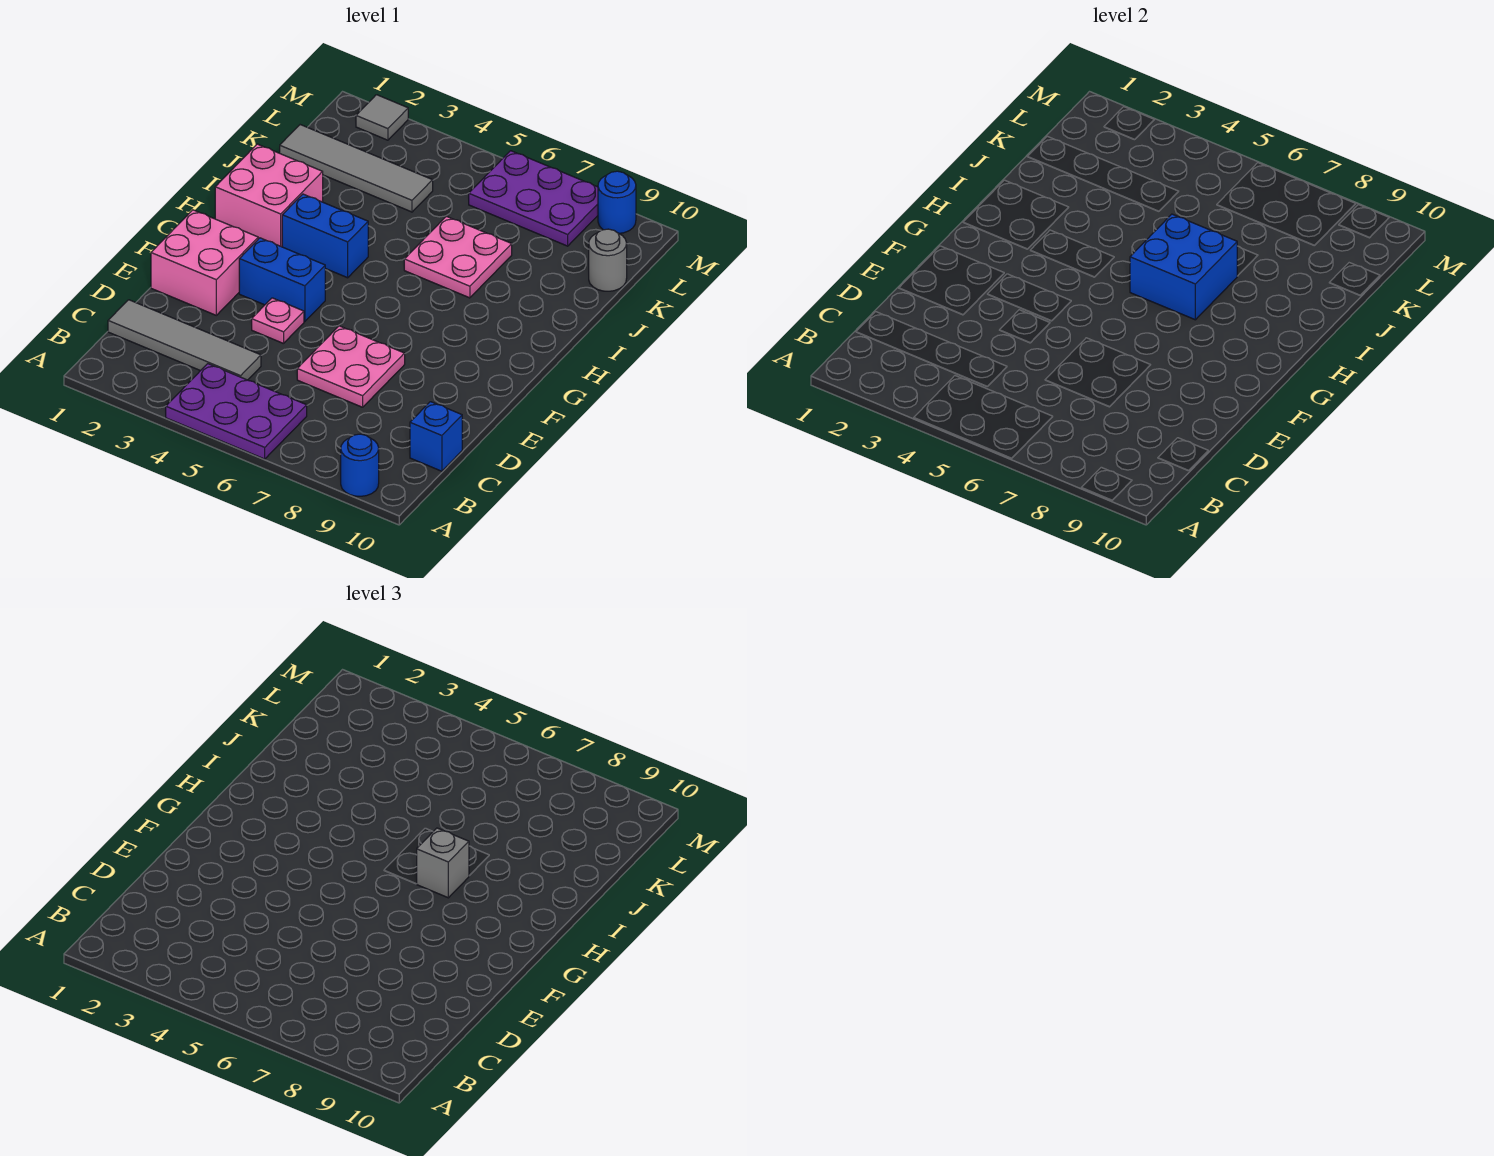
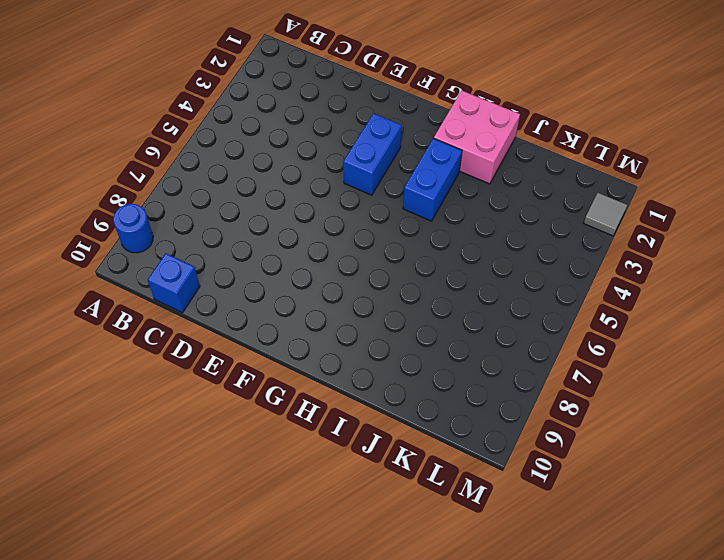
none -> purple plate A4:B6 level 1
none -> grey tile C1:C4 level 1
none -> pink plate D6:E7 level 1

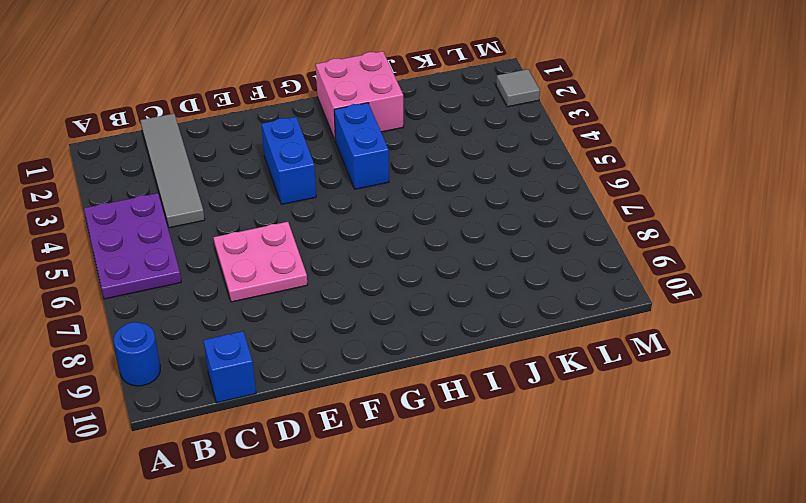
none -> pink brick E1:F2 level 1
none -> pink plate E4 level 1
none -> pink plate I6:J7 level 1

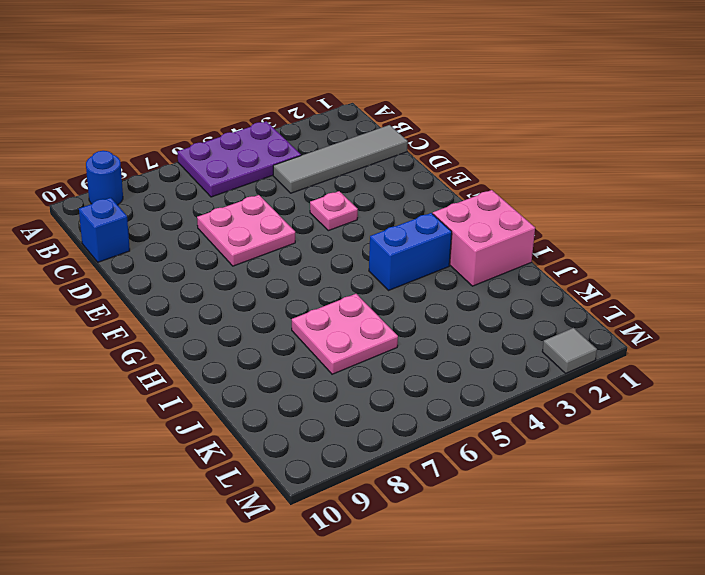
none -> pink brick E1:F2 level 1
none -> blue brick F3:F4 level 1
none -> grey tile K1:K4 level 1

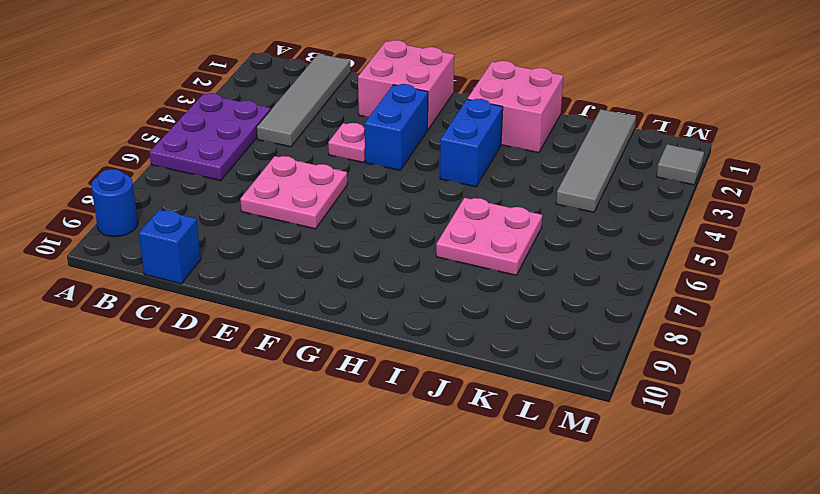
none -> grey round brick K10 level 1
none -> purple plate L6:M8 level 1
none -> blue round brick M9 level 1

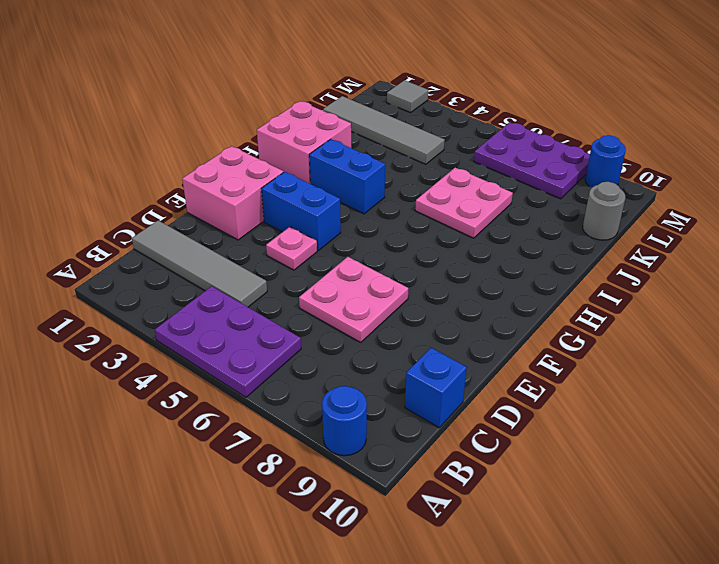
none -> blue brick H6:I7 level 2
none -> grey brick H7 level 3

